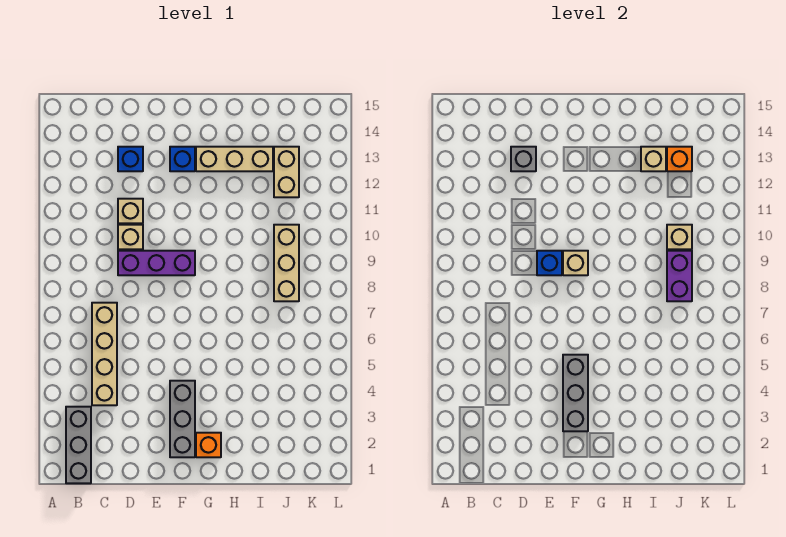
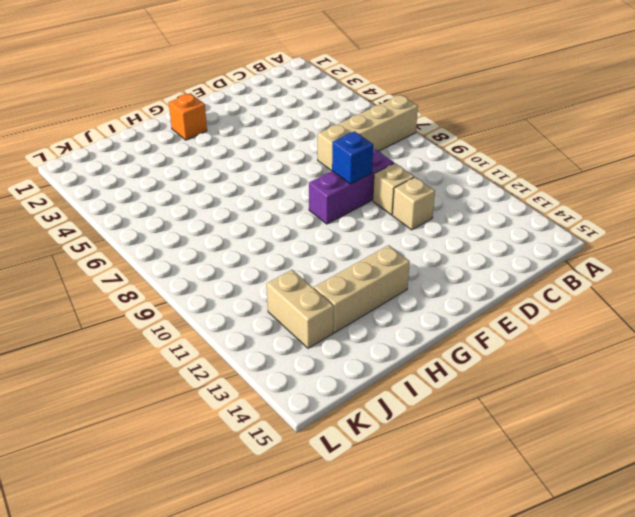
tan brick A7:D7 level 1 -> tan brick C4:C7 level 1
none -> grey brick B1:B3 level 1
none -> blue brick D13 level 1
none -> grey brick F2:F4 level 1

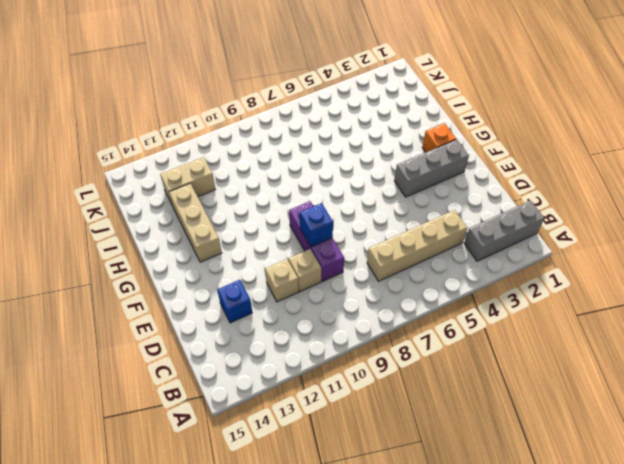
none -> blue brick F13 level 1
none -> tan brick J8:J10 level 1
none -> grey brick D13 level 2

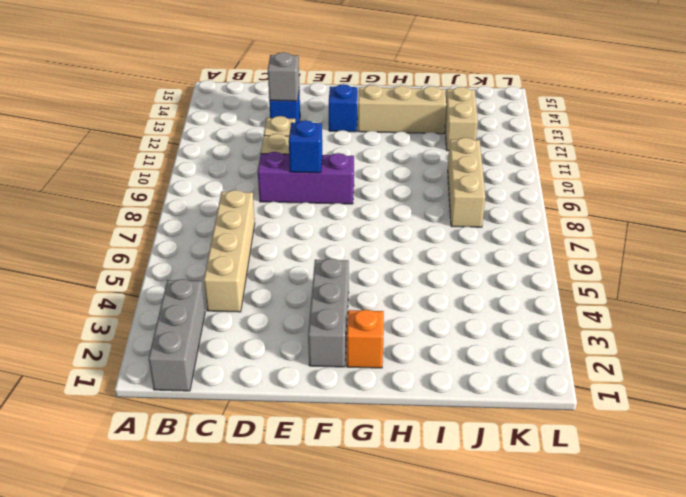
none -> grey brick F3:F5 level 2
none -> tan brick F9 level 2
none -> tan brick I13 level 2

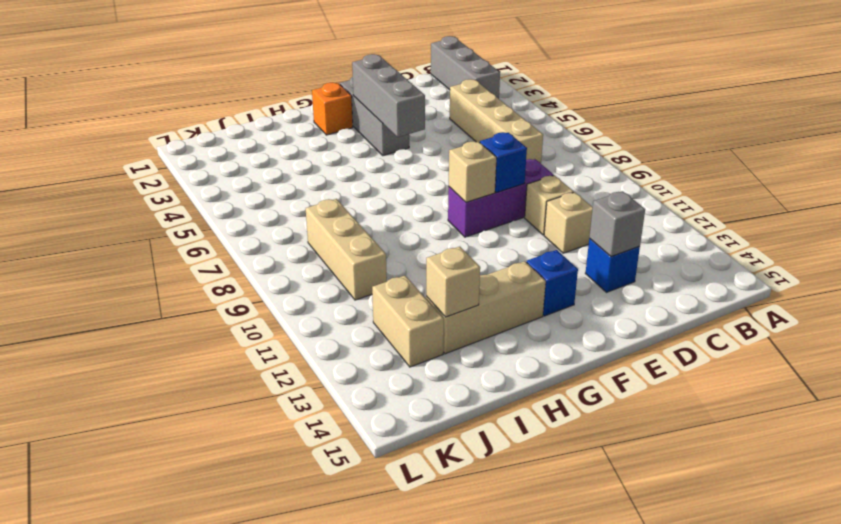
none -> purple brick J8:J9 level 2
none -> tan brick J10 level 2
none -> orange brick J13 level 2

